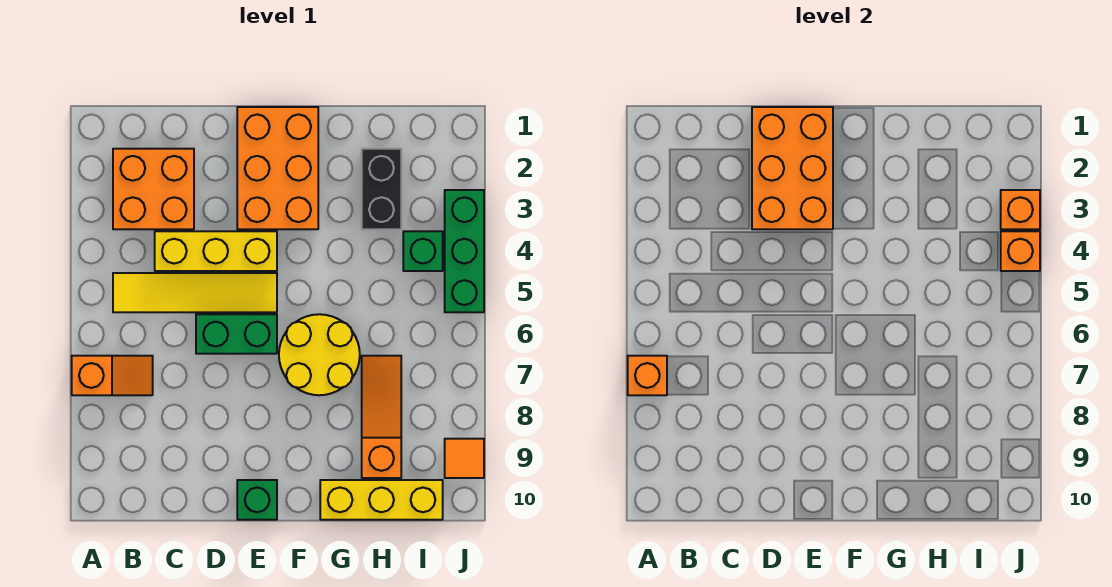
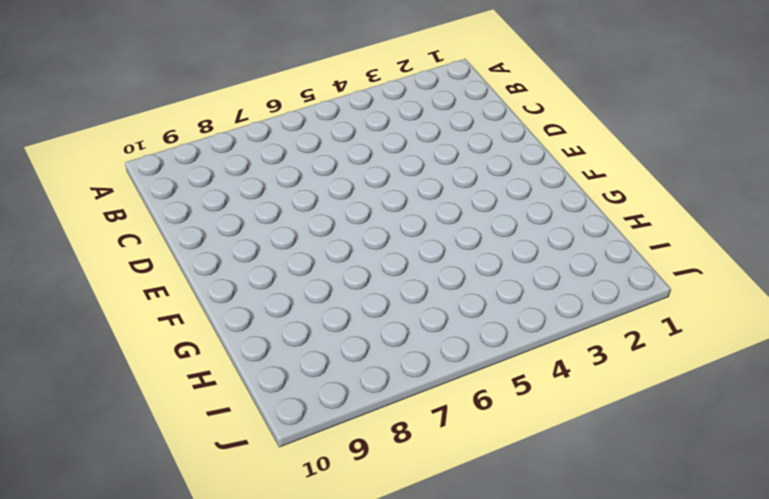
none -> orange slope A7:B7 level 1 top A
none -> orange brick B2:C3 level 1
none -> yellow tile B5:E5 level 1

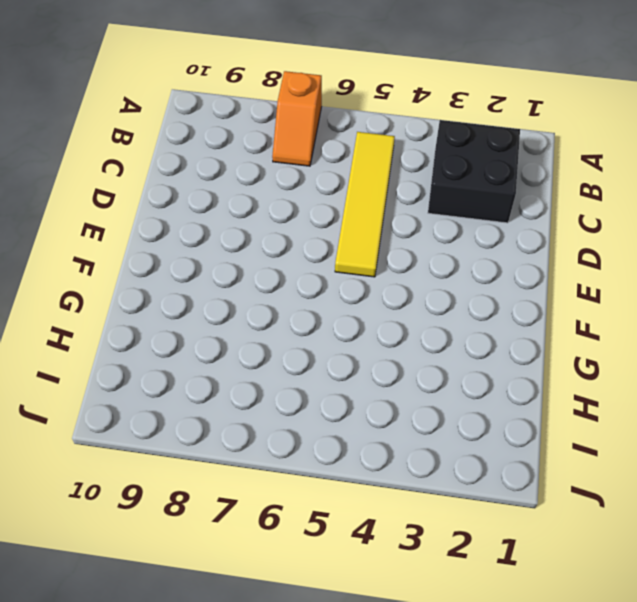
black brick B2:C3 level 1 -> orange brick B2:C3 level 1
none -> yellow brick C4:E4 level 1
none -> green brick D6:E6 level 1
none -> orange brick E1:F3 level 1

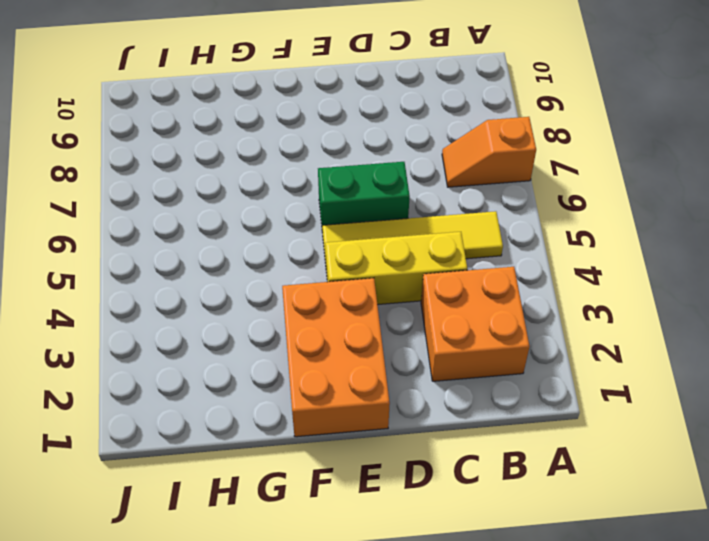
none -> green brick E10 level 1
none -> yellow round brick F6:G7 level 1
none -> yellow brick G10:I10 level 1

